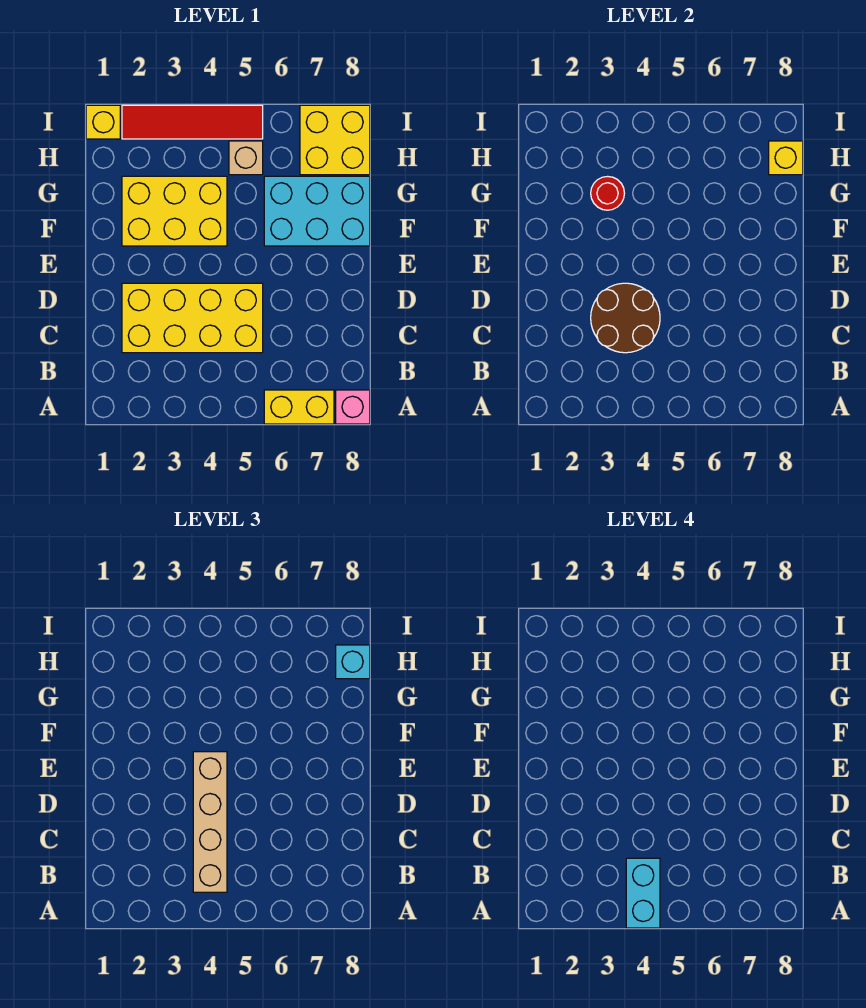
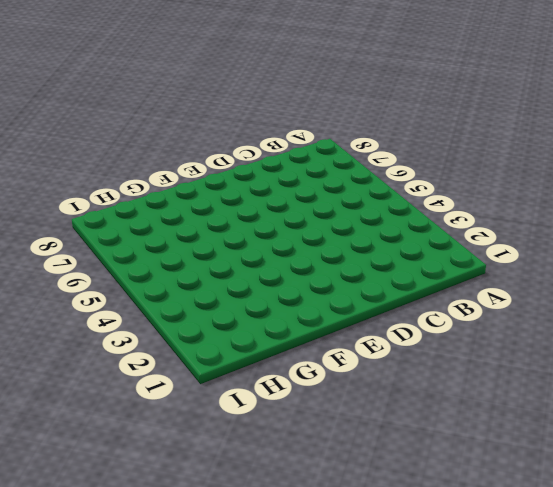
none -> yellow brick A6:A7 level 1
none -> pink brick A8 level 1
none -> yellow brick C2:D5 level 1

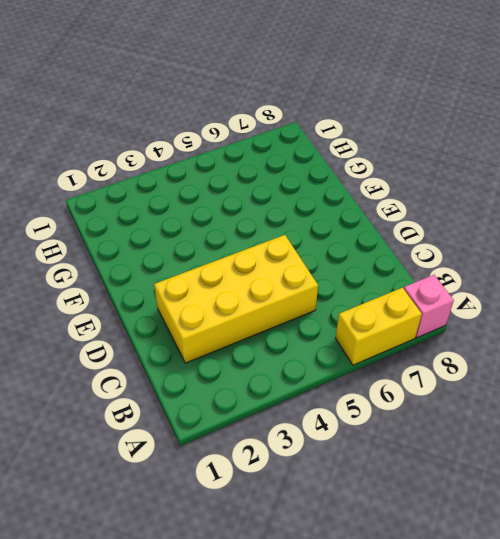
none -> yellow brick F2:G4 level 1
none -> cyan brick F6:G8 level 1
none -> tan brick H5 level 1

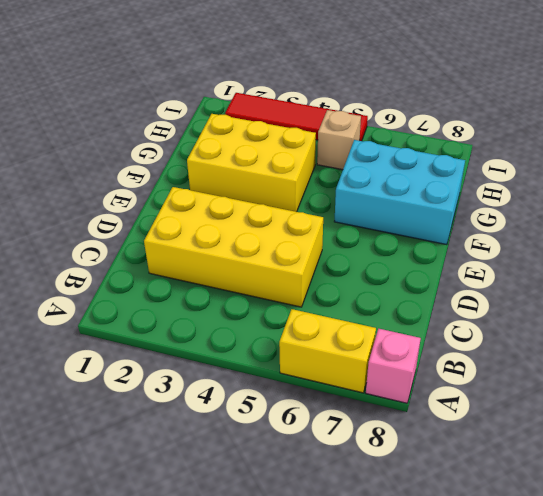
none -> yellow brick H7:I8 level 1
none -> yellow brick I1 level 1
none -> brown round brick C3:D4 level 2

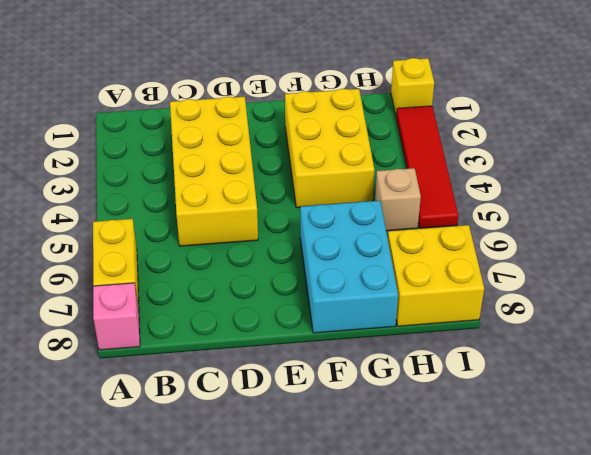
none -> brown round brick C3:D4 level 2
none -> red round brick G3 level 2
none -> yellow brick H8 level 2

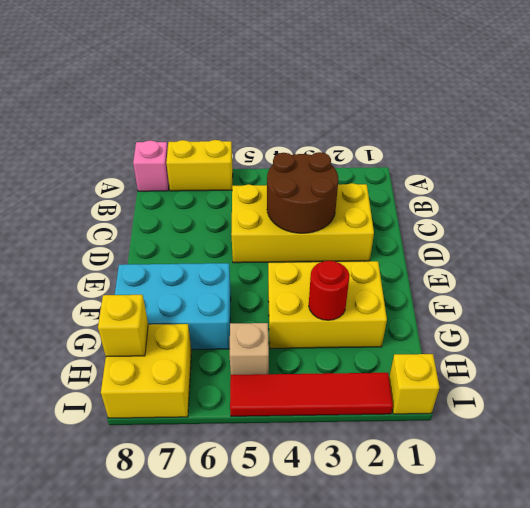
none -> tan brick B4:E4 level 3
none -> cyan brick H8 level 3
none -> cyan brick A4:B4 level 4

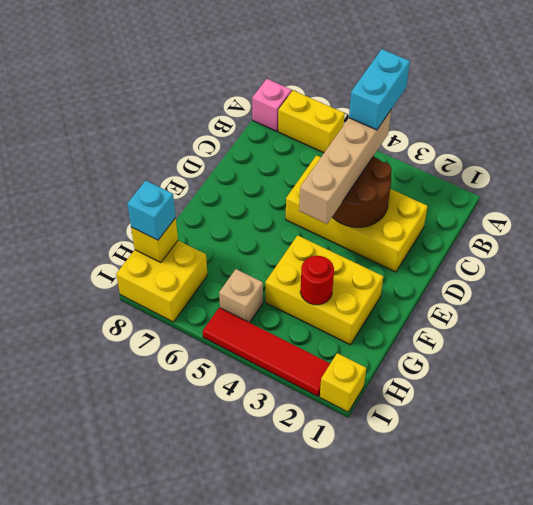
none -> cyan brick F6:G8 level 1

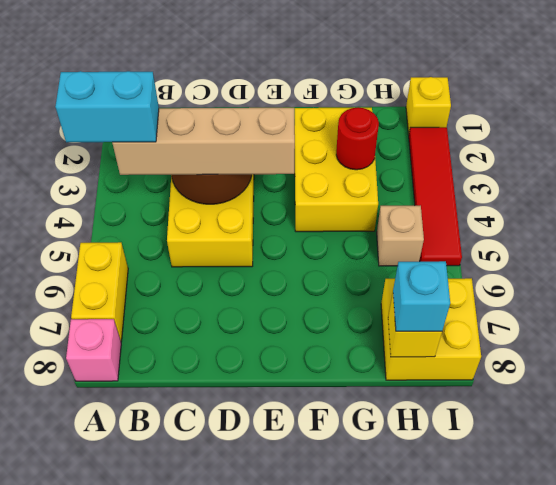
none -> cyan brick F6:G8 level 1

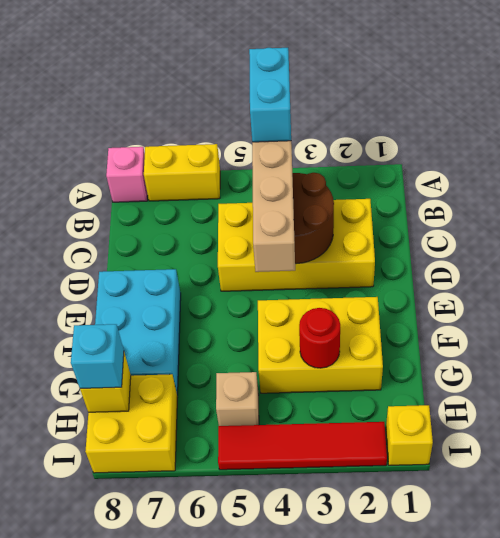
cyan brick E7:G8 level 1 -> cyan brick F6:G8 level 1

